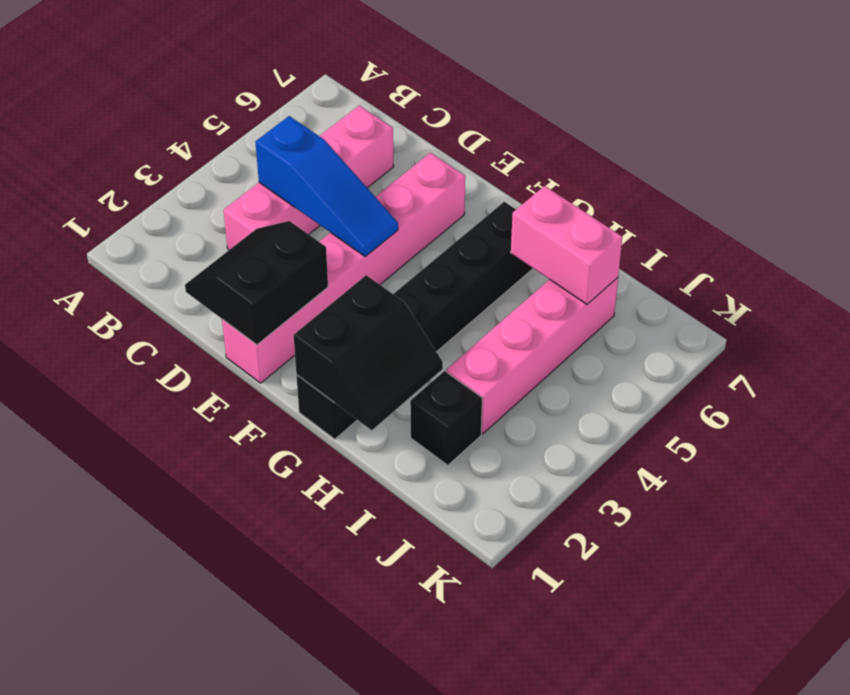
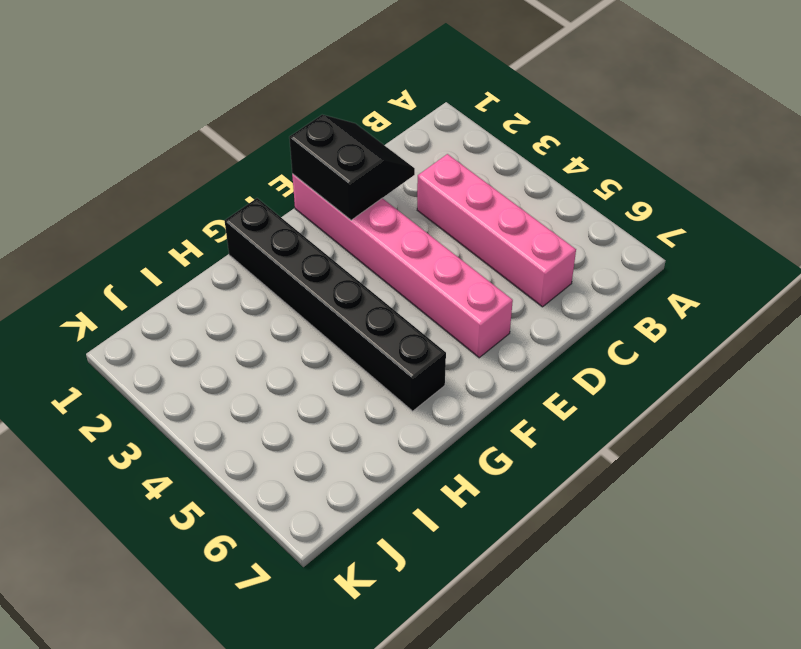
none -> black brick I2 level 1
none -> pink brick I3:I6 level 1

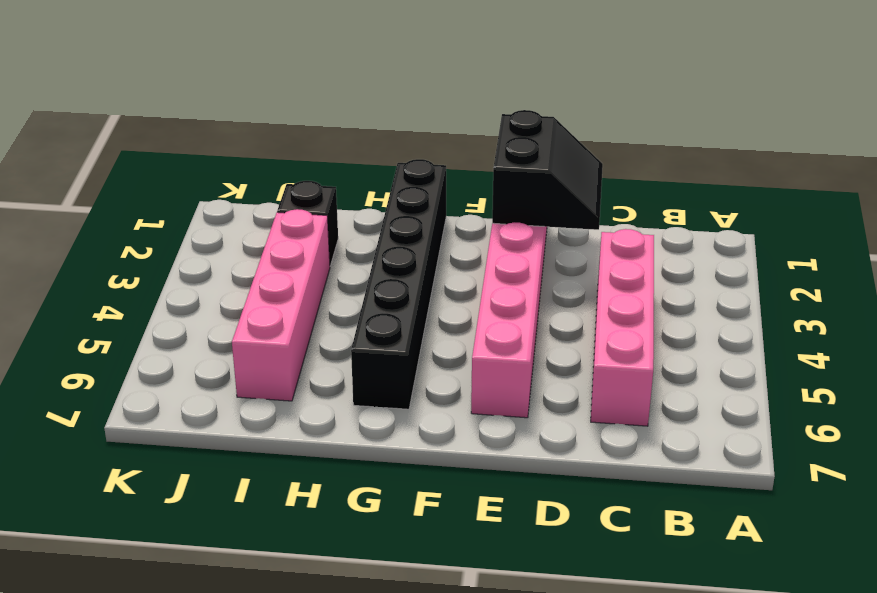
none -> blue slope C4:E4 level 2 top C
none -> black slope G1:H2 level 2 top G

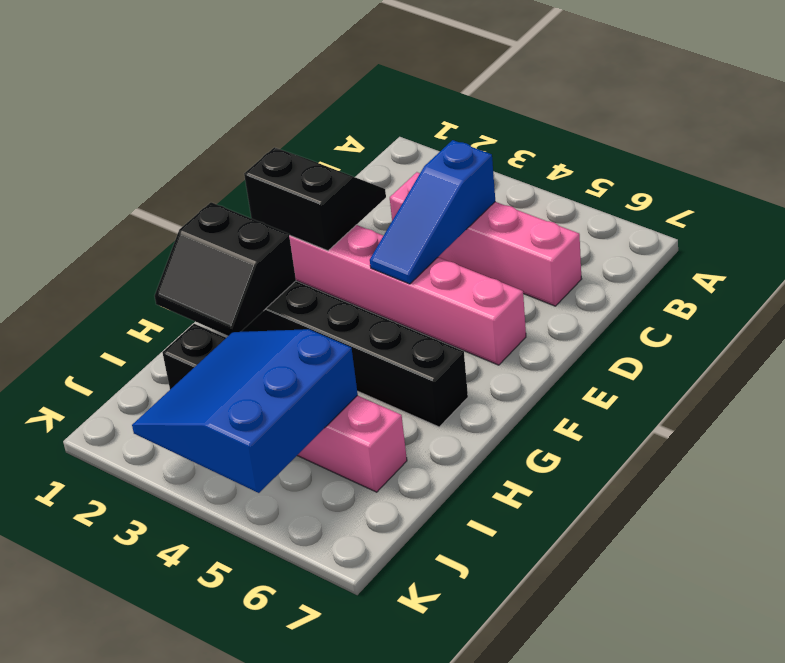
blue slope I3:K5 level 2 top 5 -> none
none -> pink brick H6:I6 level 2

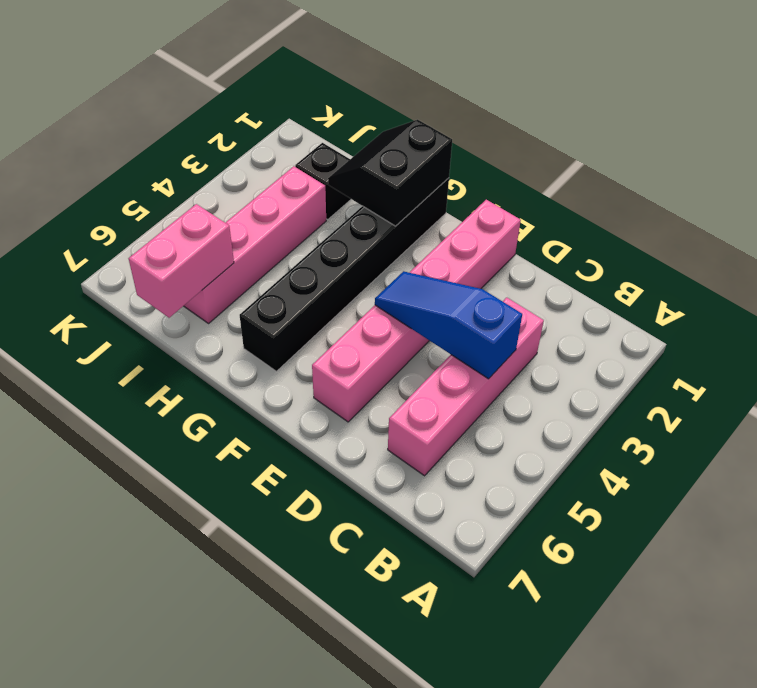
pink brick I6:I7 level 2 -> pink brick H6:I6 level 2
none -> black slope D1:E2 level 2 top E

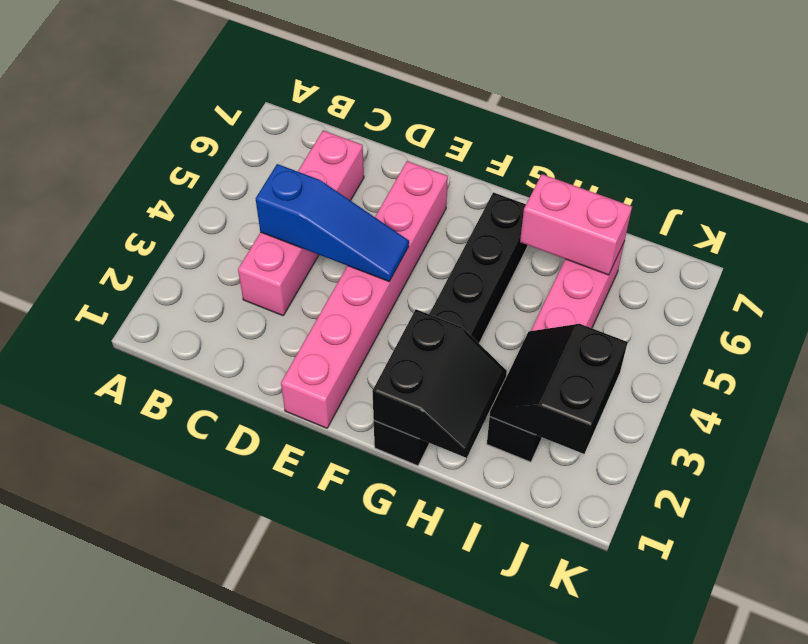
black slope I2:J3 level 2 top J -> black slope D1:E2 level 2 top E

